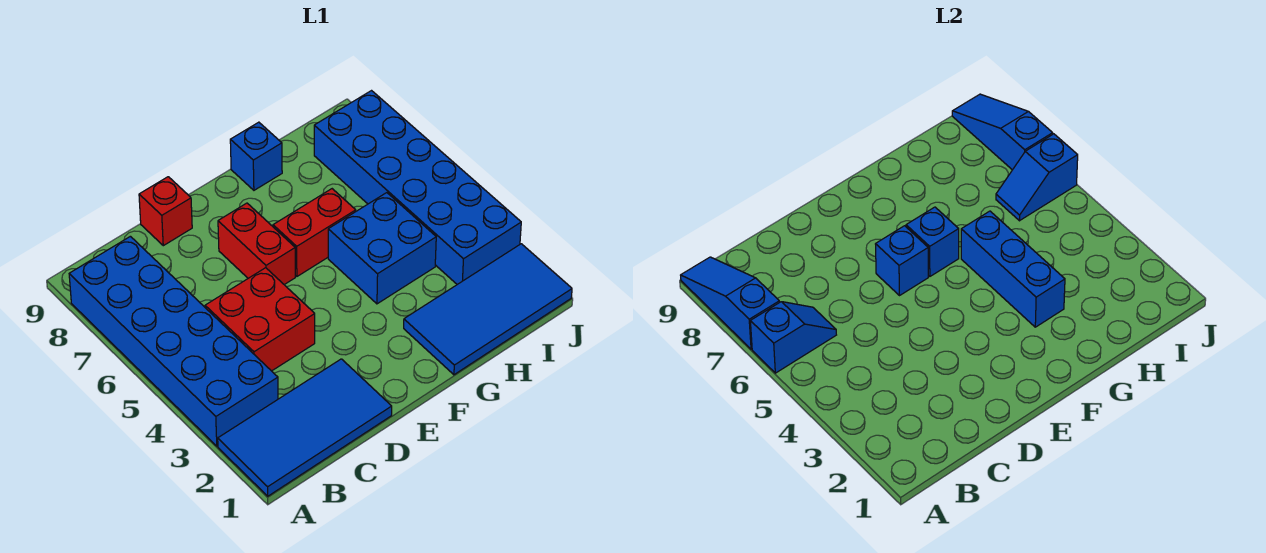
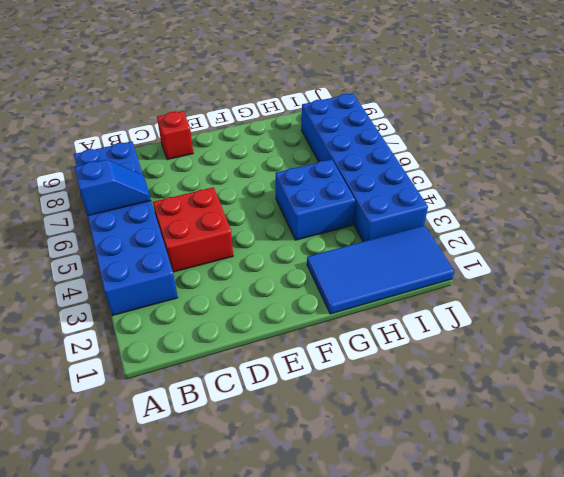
none -> blue tile A1:D2 level 1
none -> red brick E6:E7 level 1
none -> red brick F6:G6 level 1

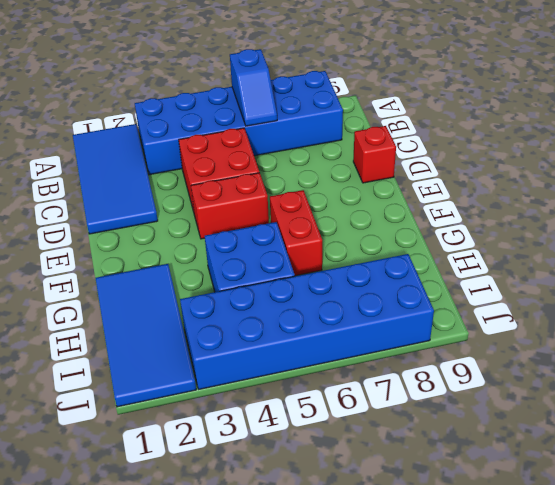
red brick E4:E5 level 1 -> red brick E6:E7 level 1
none -> blue brick G9 level 1
none -> blue slope A7:A9 level 2 top 7
none -> blue brick E6 level 2

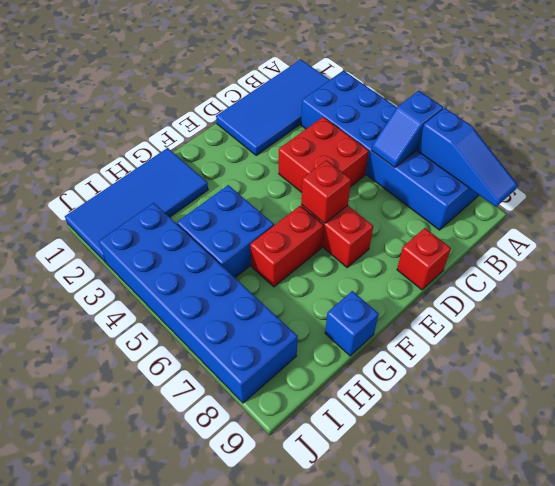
red brick E6 level 2 -> blue brick E6 level 2
none -> blue brick F6 level 2
none -> blue brick G3:G5 level 2
none -> blue slope I6:J6 level 2 top J

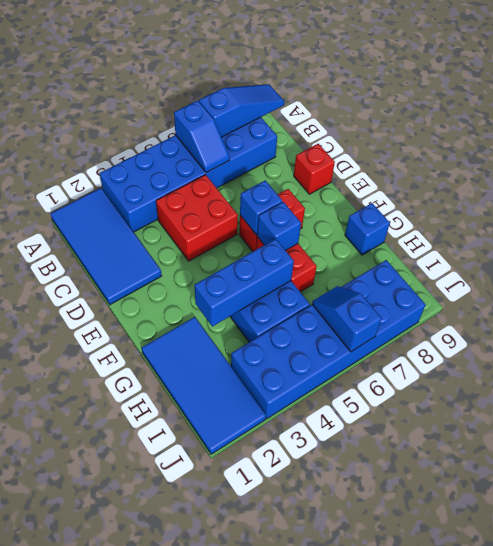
none -> blue slope J7:J9 level 2 top 7

